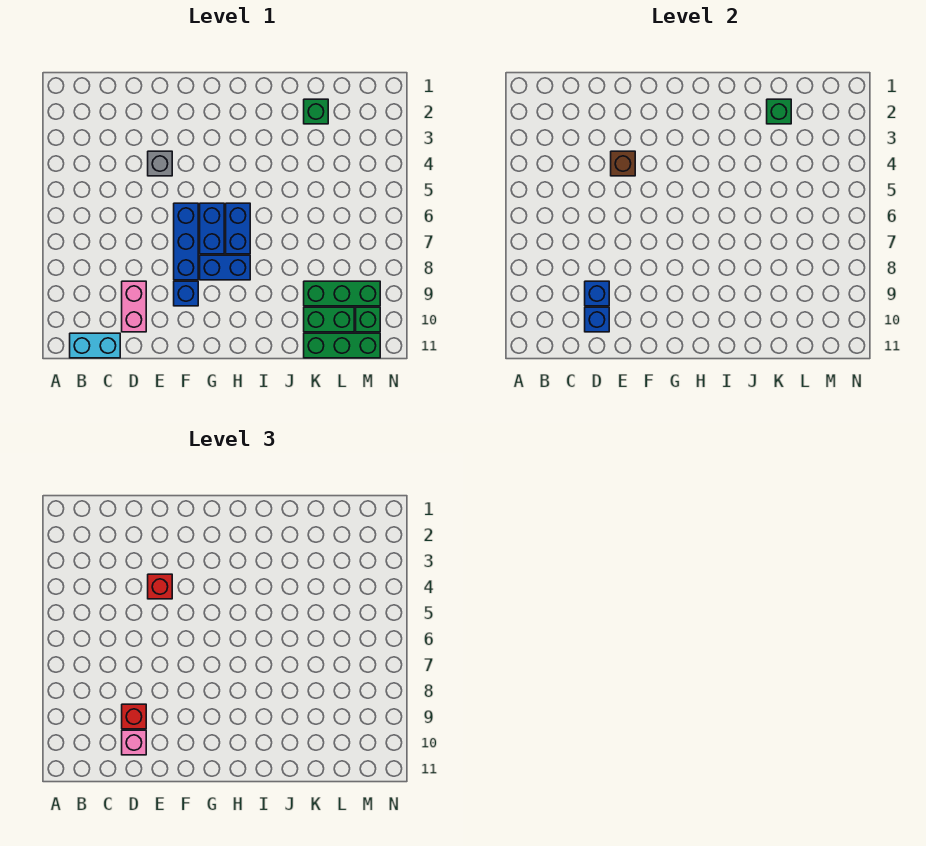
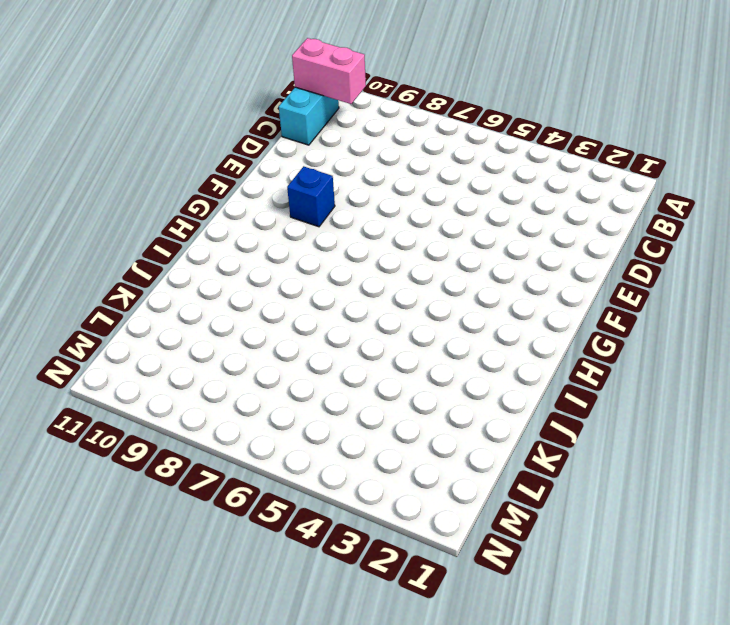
pink brick B10:B11 level 2 -> pink brick D9:D10 level 1
none -> grey brick E4 level 1
none -> blue brick F6:F8 level 1
none -> blue brick G6:G7 level 1

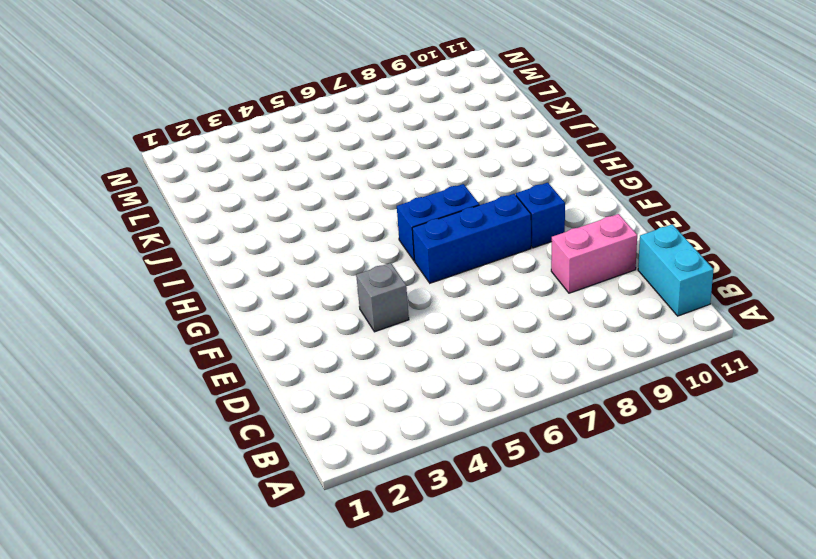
none -> blue brick G8:H8 level 1
none -> blue brick H6:H7 level 1
none -> green brick K2 level 1

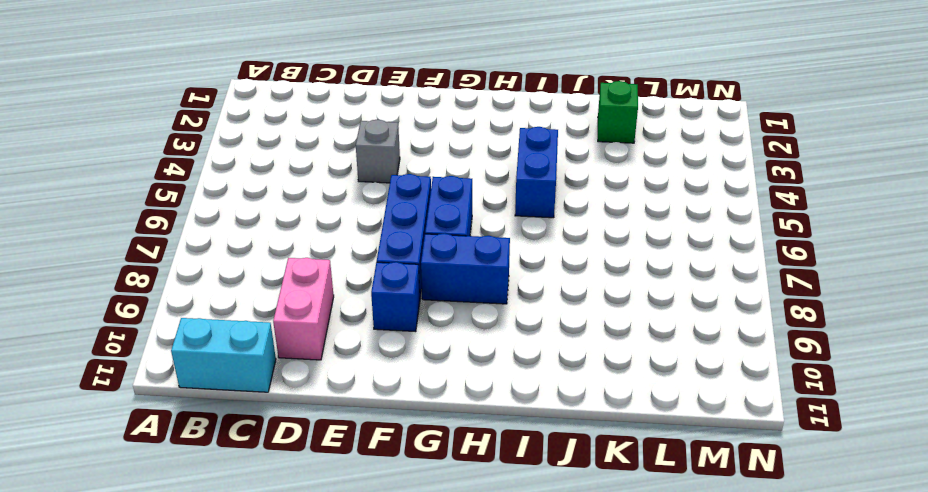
blue brick I4:I5 level 1 -> blue brick H6:H7 level 1
none -> green brick K9:M9 level 1
none -> green brick K10:L10 level 1
none -> green brick K11:M11 level 1

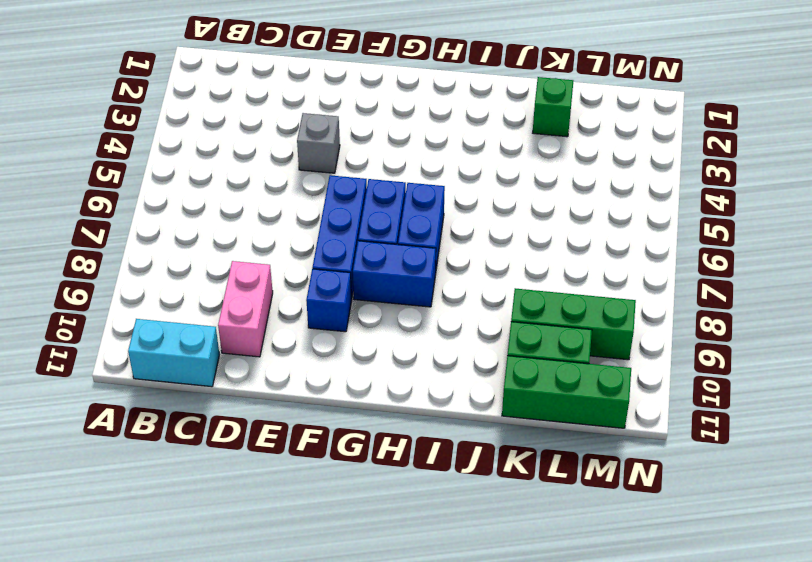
none -> green brick M10 level 1
none -> blue brick D9 level 2
none -> blue brick D10 level 2

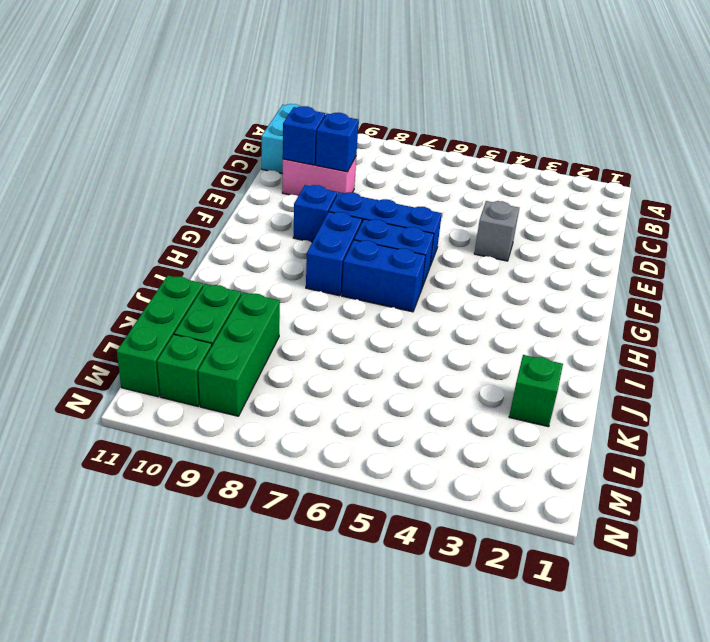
none -> brown brick E4 level 2
none -> green brick K2 level 2
none -> red brick D9 level 3

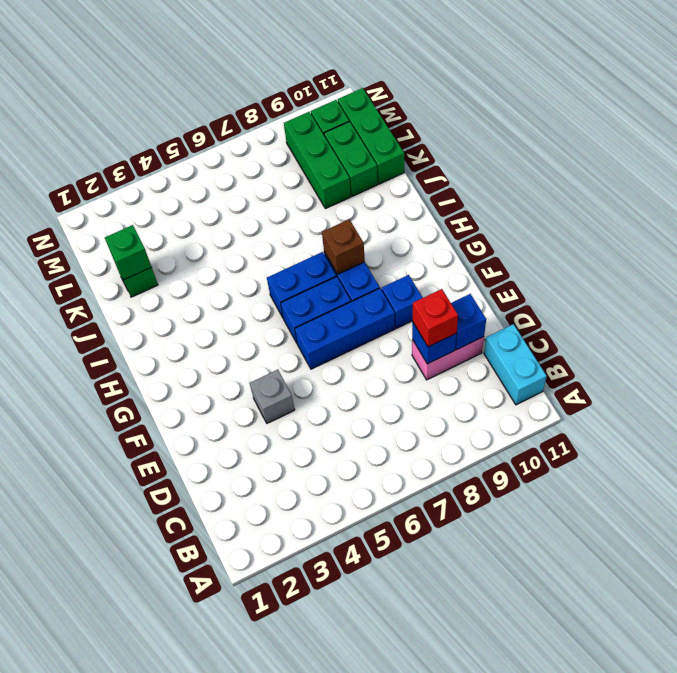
brown brick H8 level 2 -> brown brick E4 level 2
none -> pink brick D10 level 3
none -> red brick E4 level 3

